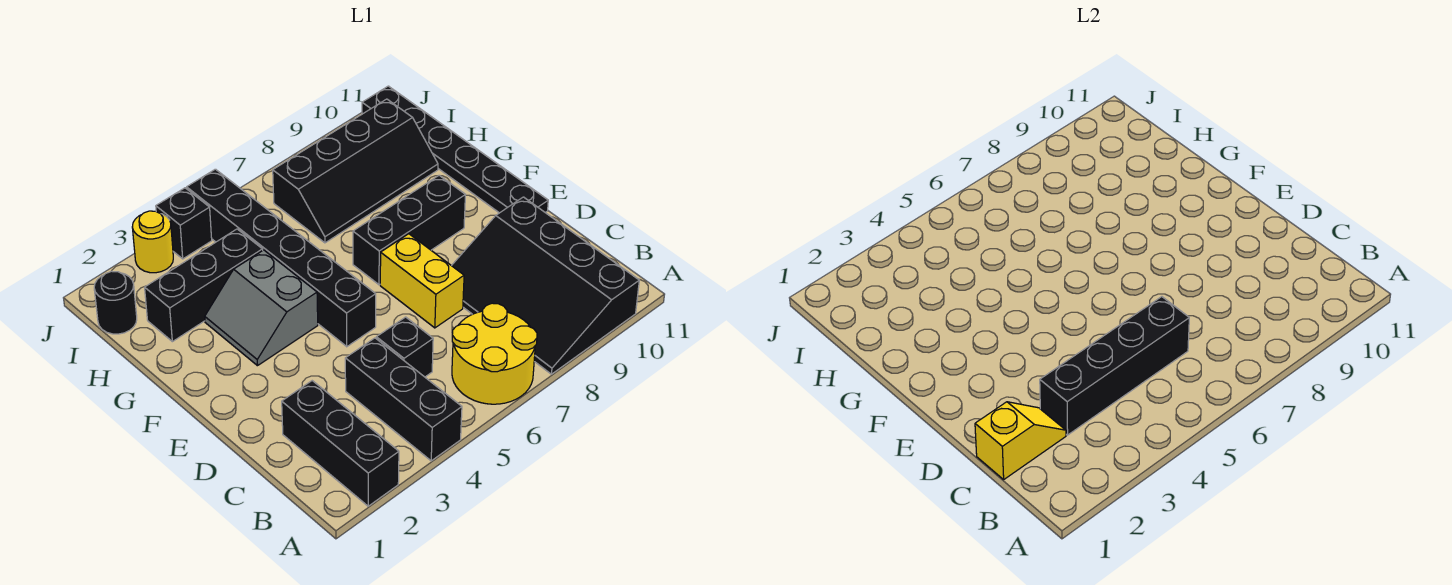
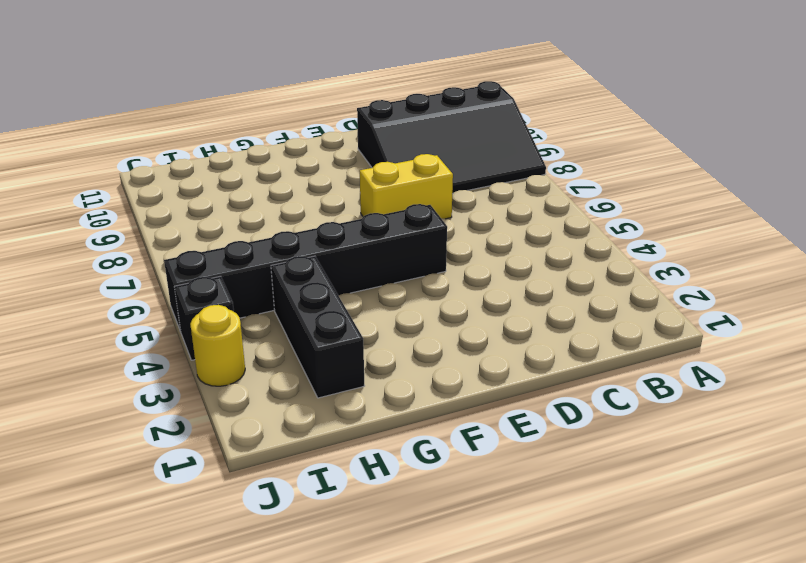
none -> black brick A2:C2 level 1
none -> black brick A4:C4 level 1
none -> yellow round brick A6:B7 level 1

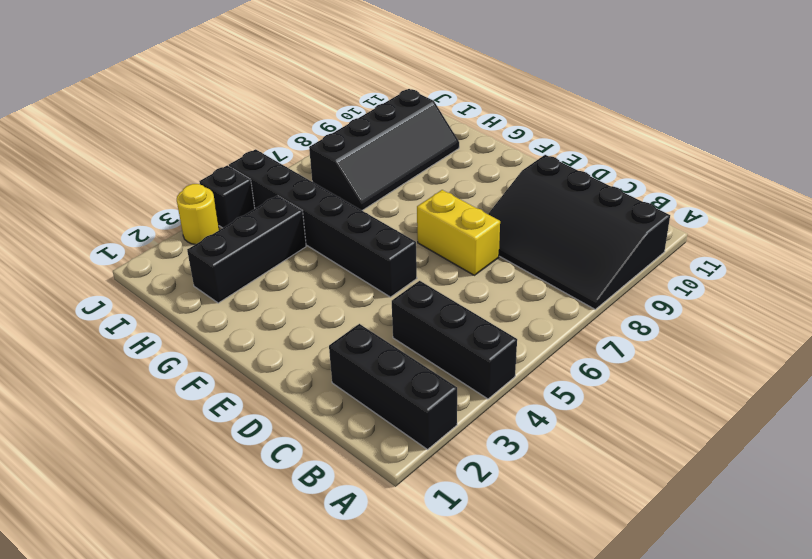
none -> yellow round brick A6:B7 level 1
none -> black brick C5 level 1
none -> black plate E11:J11 level 1

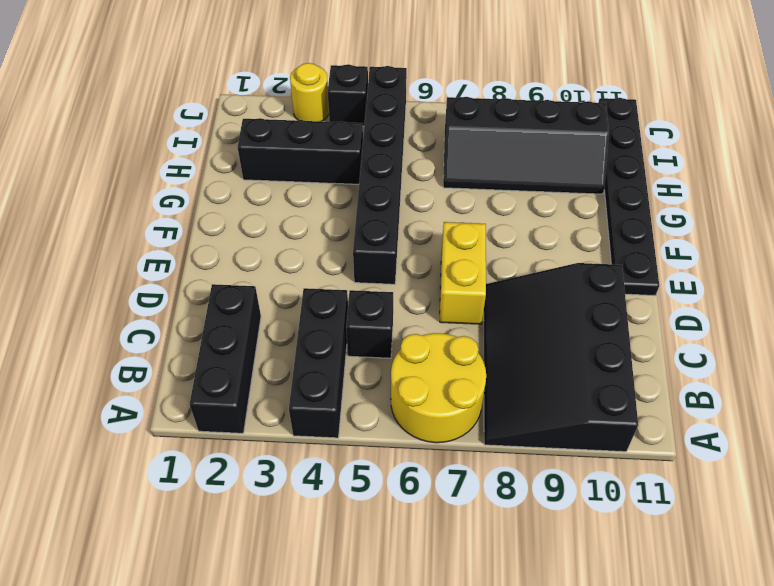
none -> grey slope F3:G4 level 1 top 4
none -> black brick F7:F9 level 1
none -> black round brick I1 level 1

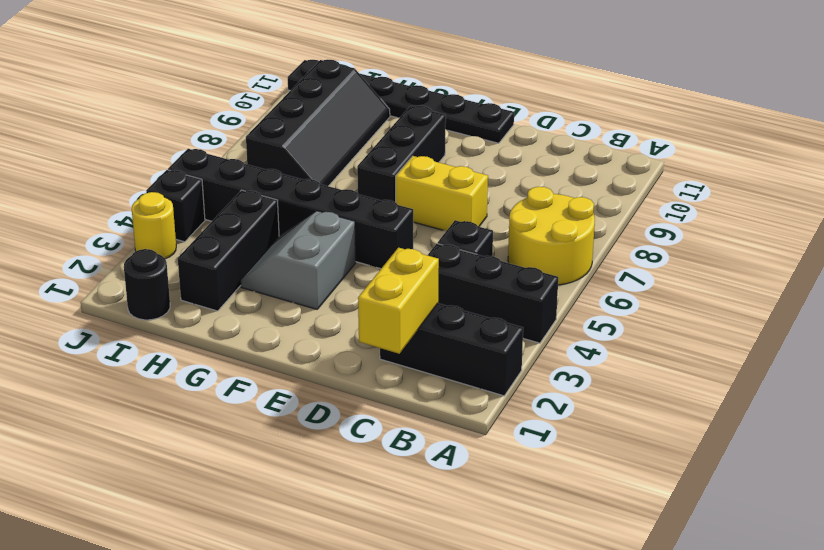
yellow brick C1:C2 level 2 -> yellow slope C1:C2 level 2 top 1
grey slope F3:G4 level 1 top F -> grey slope F3:G4 level 1 top 4
none -> black slope A8:D10 level 1 top 10
none -> black brick C3:C6 level 2

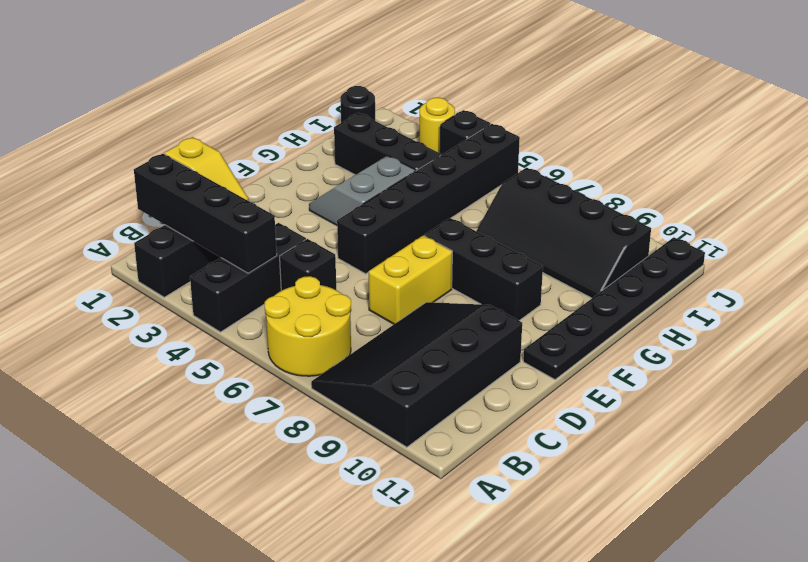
black brick B1:B4 level 2 -> black brick C3:C6 level 2

